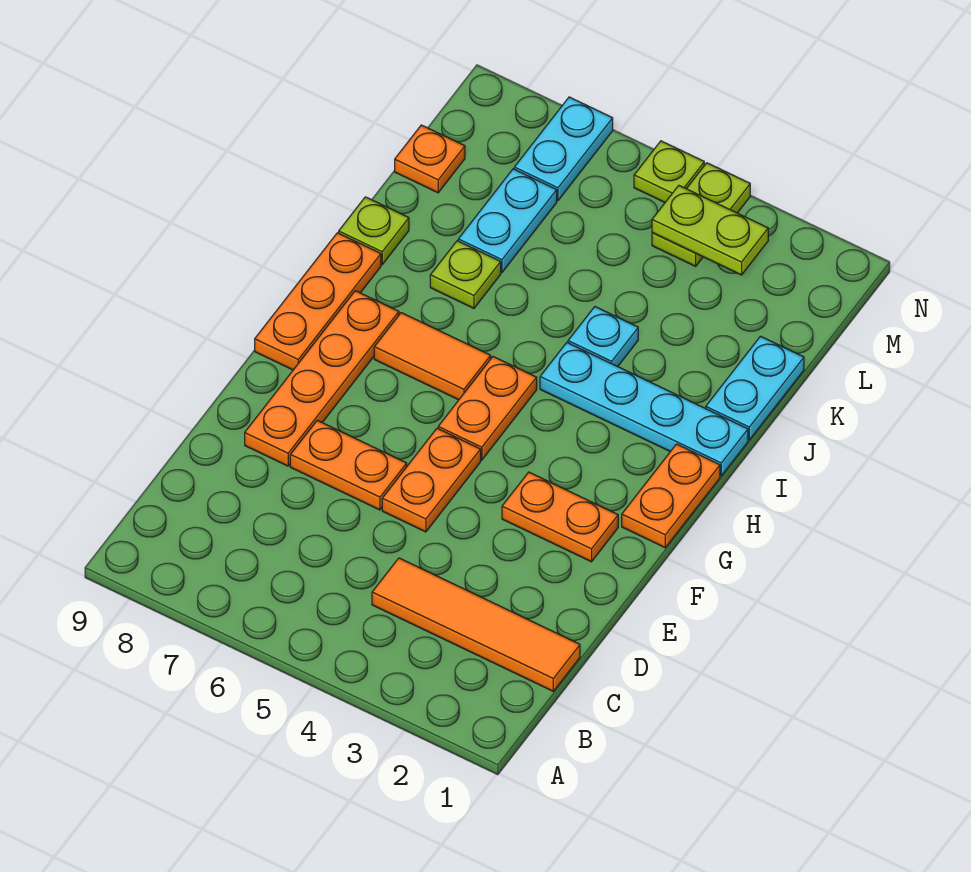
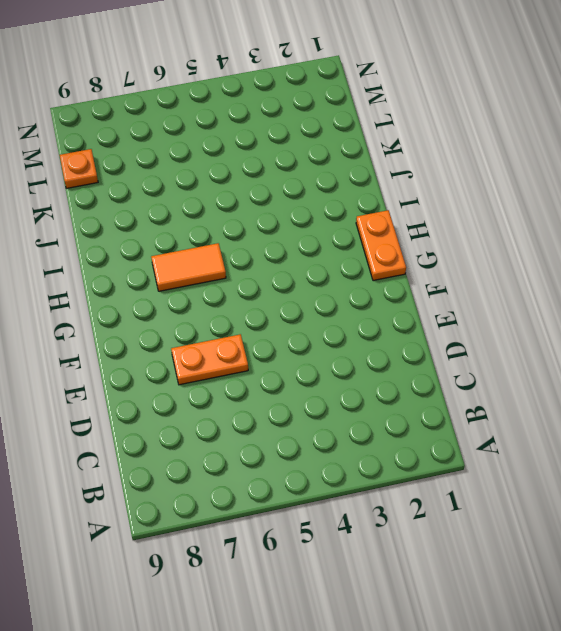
none -> orange tile C1:C4 level 1
none -> orange plate E5:F5 level 1
none -> orange plate E8:H8 level 1

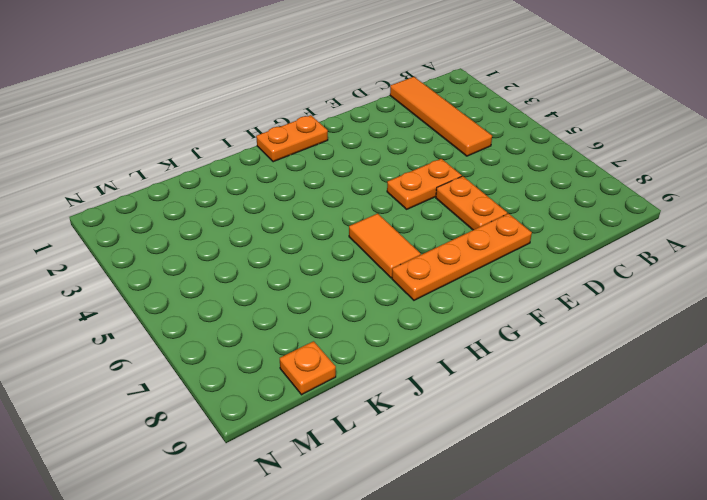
none -> orange plate F2:F3 level 1
none -> orange plate G5:H5 level 1
none -> orange plate G9:I9 level 1

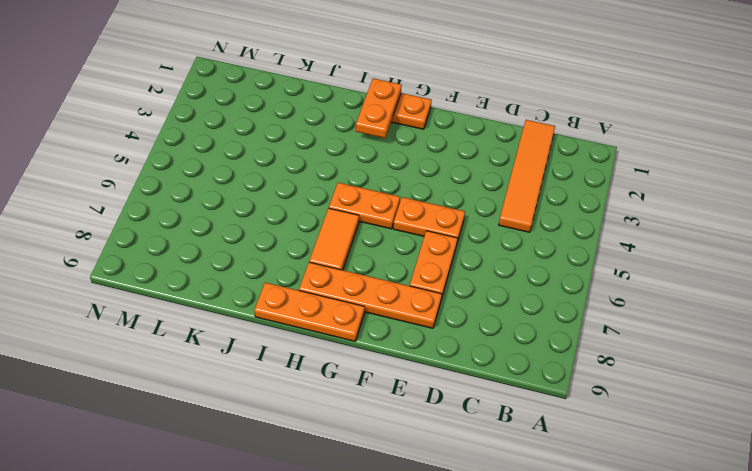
orange plate H1:H2 level 2 -> orange plate F2:F3 level 1
none -> cyan plate I1:I4 level 1
none -> cyan plate J1:K1 level 1
none -> cyan plate J4 level 1

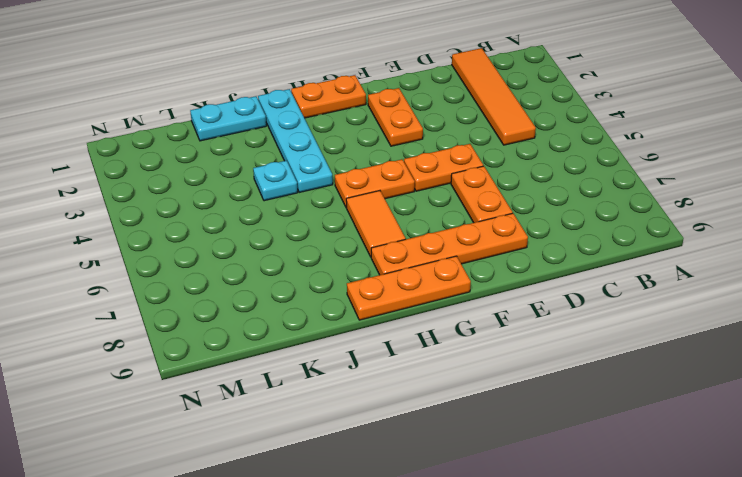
none -> lime plate J7 level 1
none -> lime plate J9 level 1
none -> cyan plate K7:L7 level 1

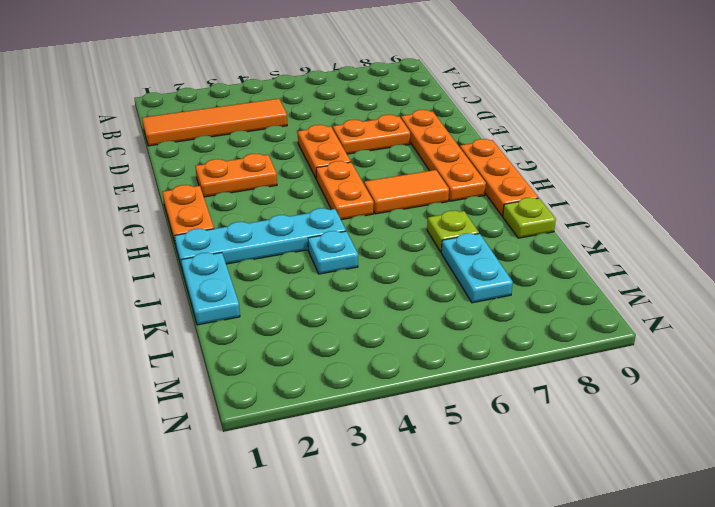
none -> orange plate L9 level 1
none -> lime plate M4:N4 level 1
none -> cyan plate M7:N7 level 1

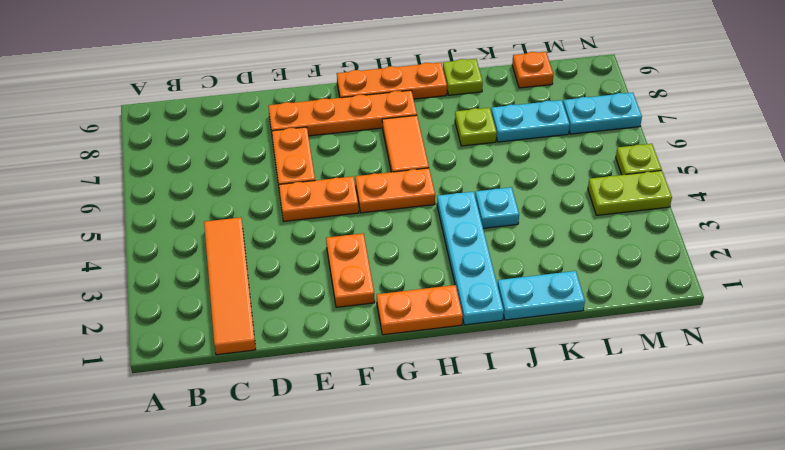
none -> lime plate M3:M4 level 2

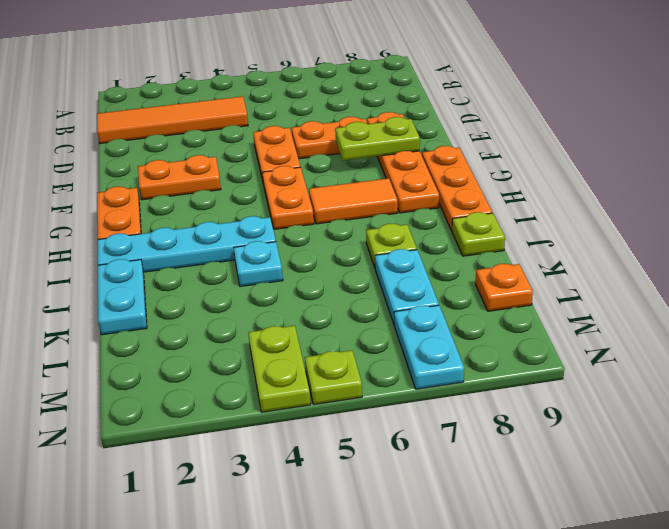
lime plate F7:F8 level 2 -> lime plate M3:M4 level 2

